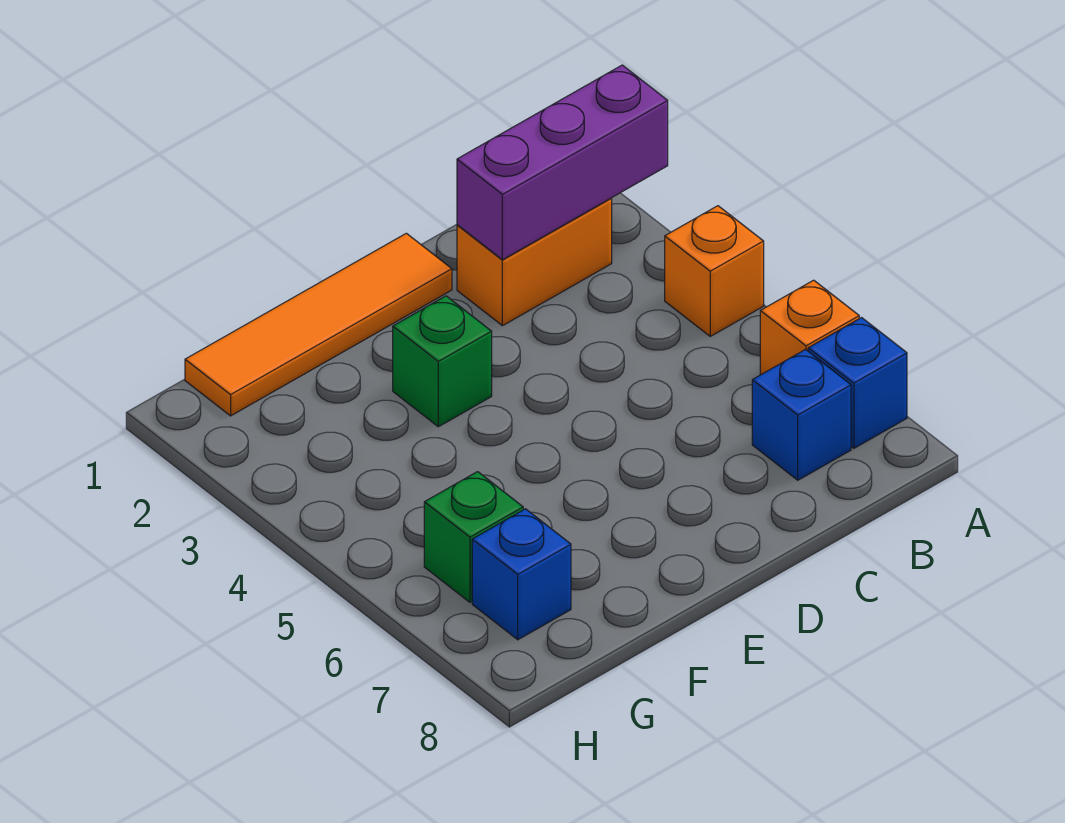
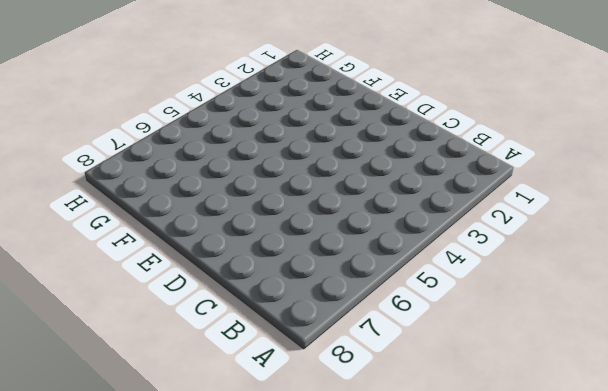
none -> orange brick A4 level 1
none -> orange brick A6 level 1

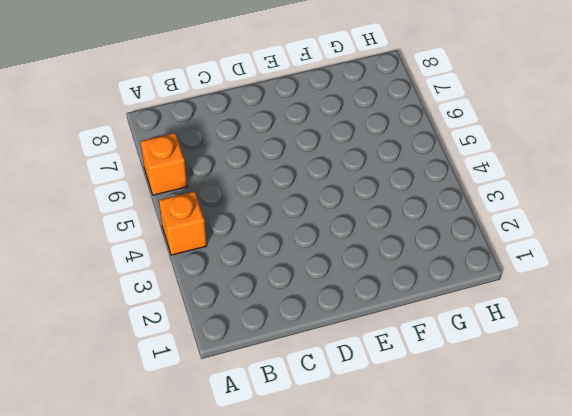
none -> blue brick A7 level 1
none -> orange brick B2:C2 level 1

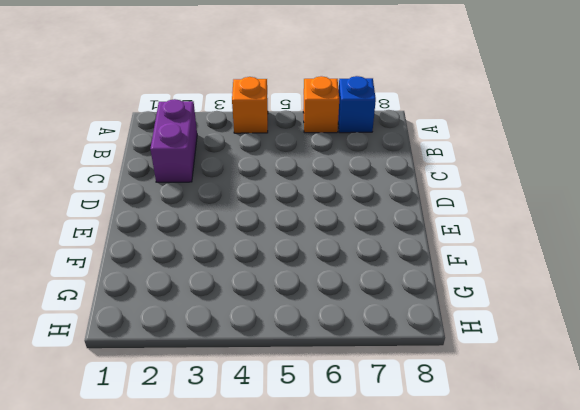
purple brick B2:C2 level 1 -> orange brick B2:C2 level 1
none -> blue brick B7 level 1
none -> orange tile D1:G1 level 1

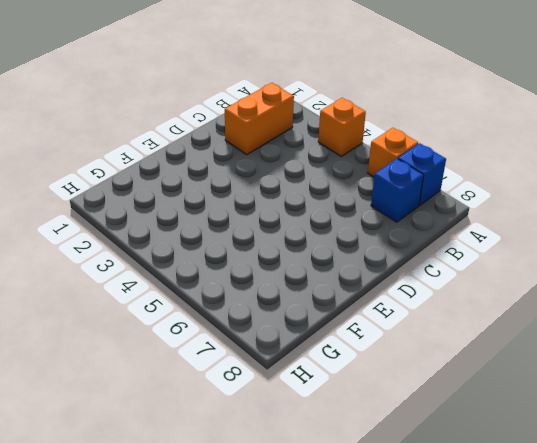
none -> orange tile D1:G1 level 1
none -> green brick E3 level 1

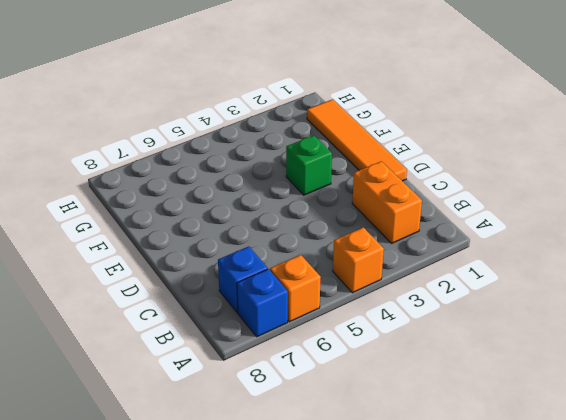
none -> green brick G6 level 1
none -> blue brick G7 level 1

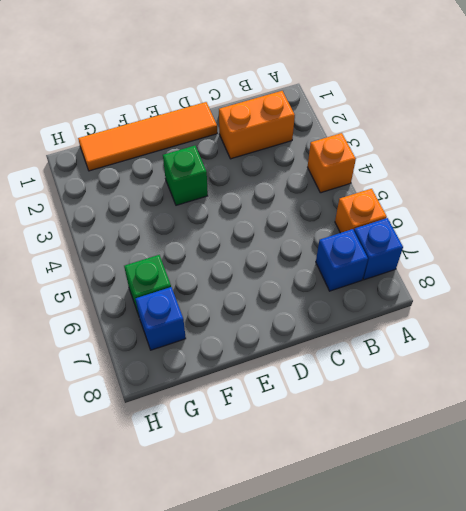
none -> purple brick A2:C2 level 2

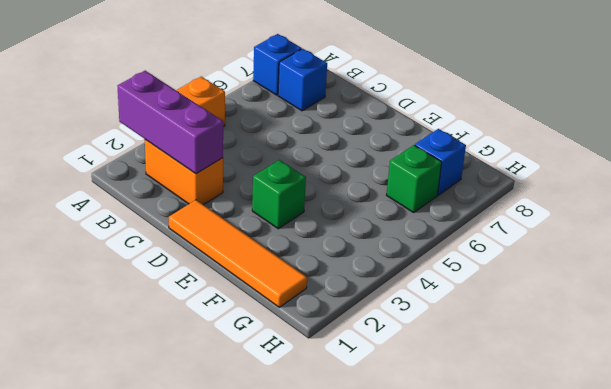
none -> orange brick A6 level 1

